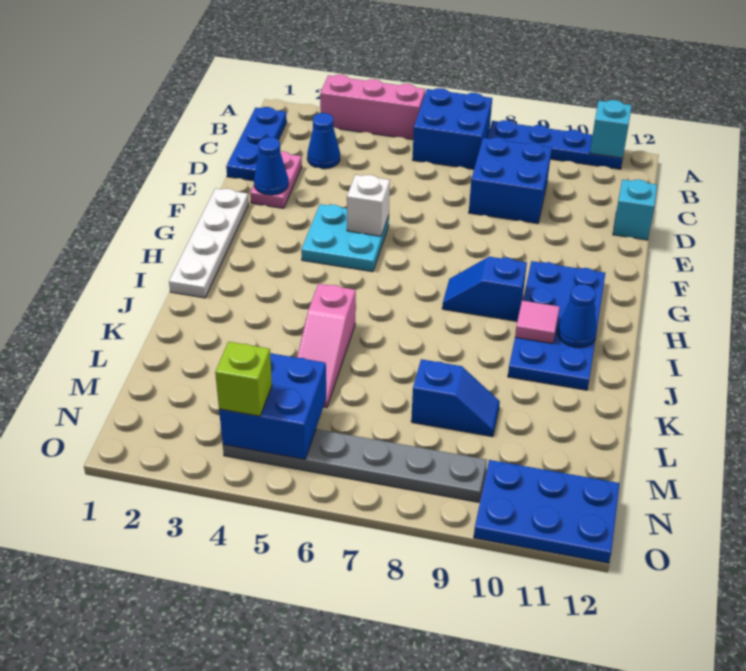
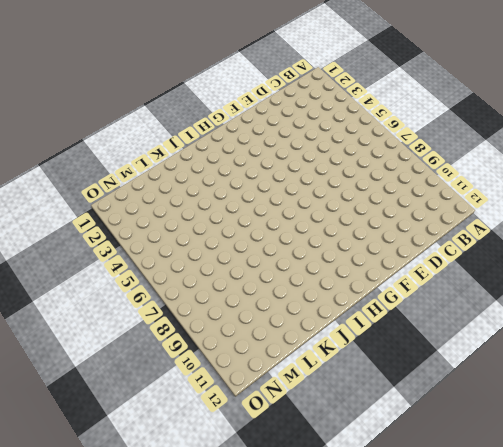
none -> pink brick A3:A5 level 1
none -> blue brick A6:B7 level 1
none -> blue plate A8:A11 level 1

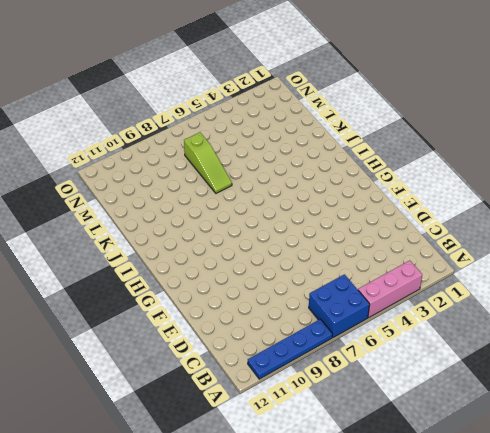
lime slope K7:M7 level 1 top M -> none
none -> blue plate B1:D1 level 1
none -> blue cone C3 level 1
none -> blue brick C8:D9 level 1

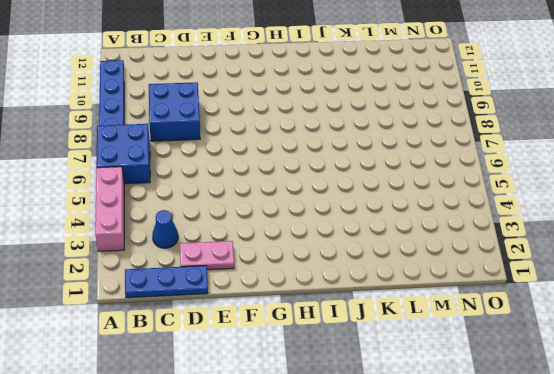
none -> cyan brick D12 level 1
none -> white plate F1:I1 level 1
none -> cyan plate F4:G5 level 1

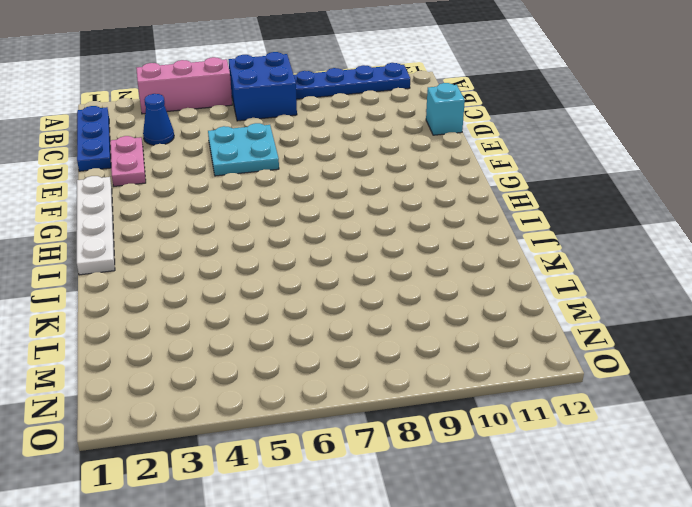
cyan plate D5:E6 level 1 -> cyan plate F4:G5 level 1
none -> blue brick C8:D9 level 1
none -> blue plate G10:J11 level 1
none -> blue slope H8:H9 level 1 top 9

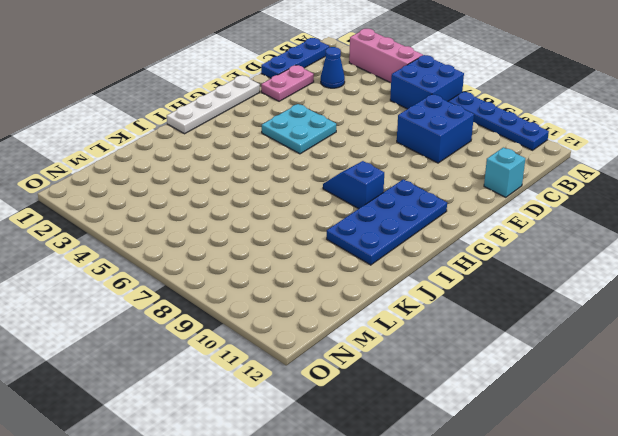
none -> pink slope J5:L5 level 1 top J
none -> blue slope L8:L9 level 1 top 8
none -> grey plate N4:N9 level 1

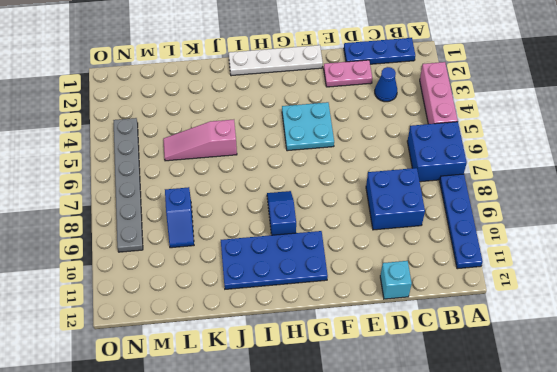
none -> blue plate N10:O12 level 1
none -> cyan brick A11 level 2
none -> blue cone E2 level 2

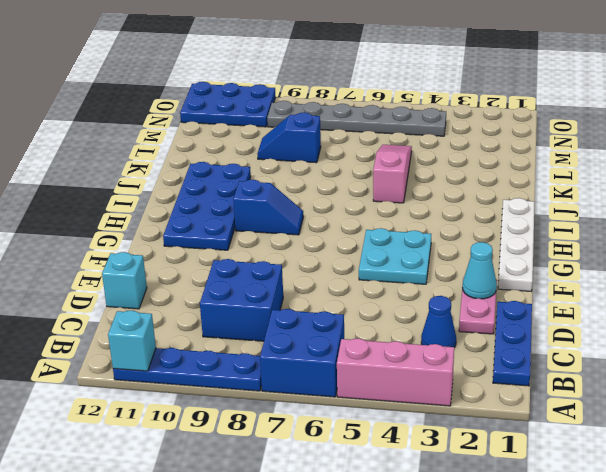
cyan cone E2 level 2 -> blue cone E2 level 2
none -> white brick F5 level 2
none -> pink tile I10 level 2
none -> blue cone I11 level 2

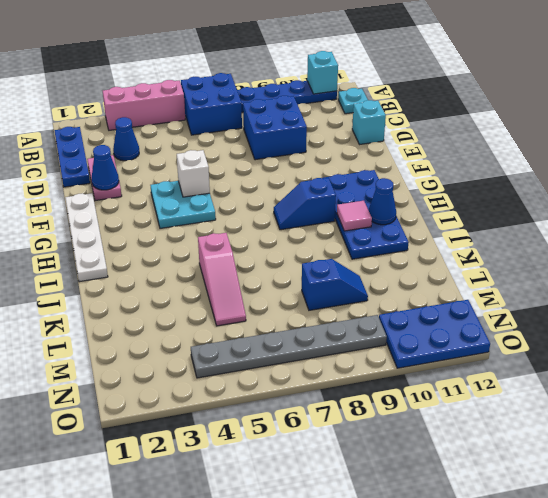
cyan plate B12 level 1 -> none
none -> blue brick M4:N5 level 2
none -> lime brick N4 level 3

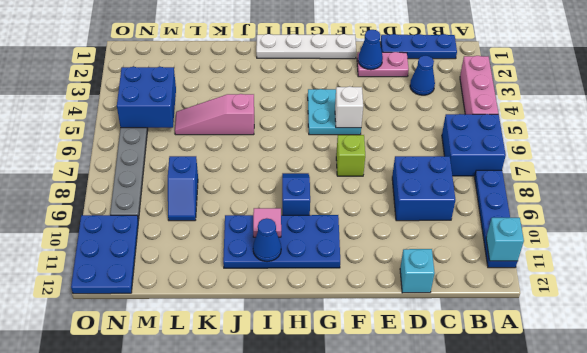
lime brick F7 level 1 -> lime brick N4 level 3

